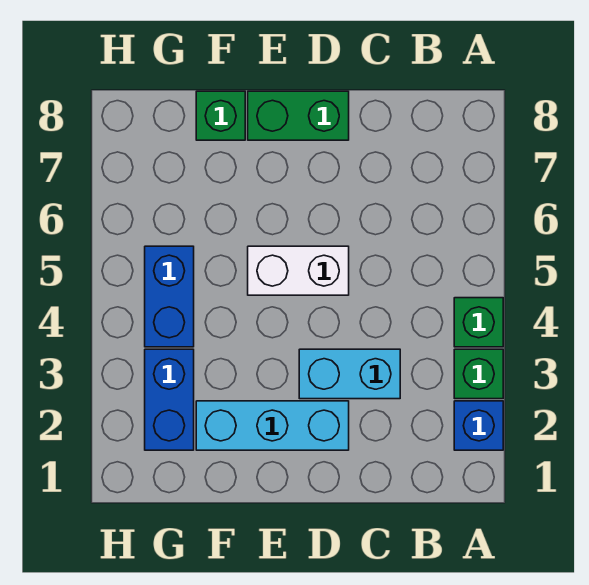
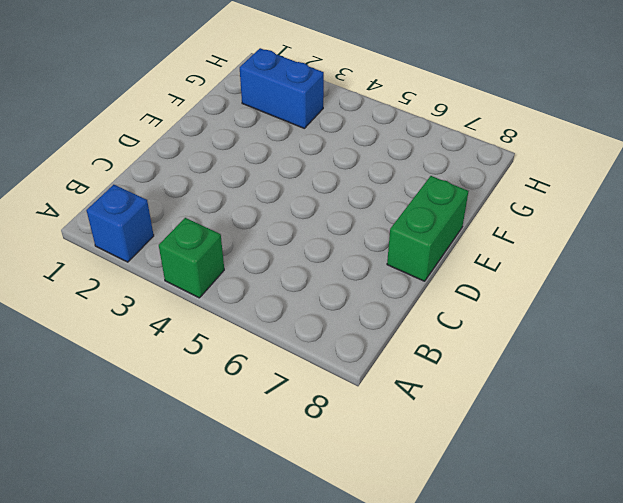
none -> green brick A3 level 1
none -> cyan brick C3:D3 level 1

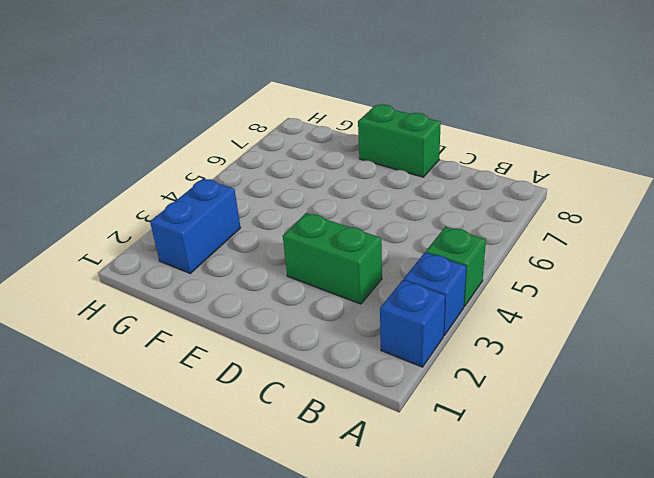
blue brick A3 level 1 -> green brick A3 level 1
green brick C3:D3 level 1 -> cyan brick C3:D3 level 1
none -> cyan brick D2:F2 level 1
none -> white brick D5:E5 level 1

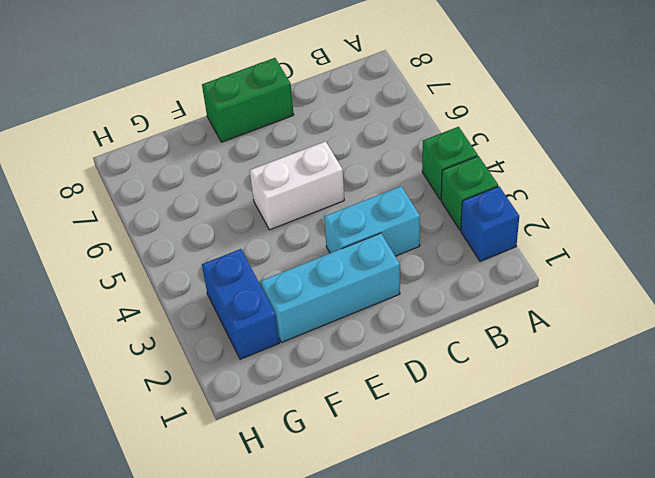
none -> green brick F8 level 1
none -> blue brick G4:G5 level 1

